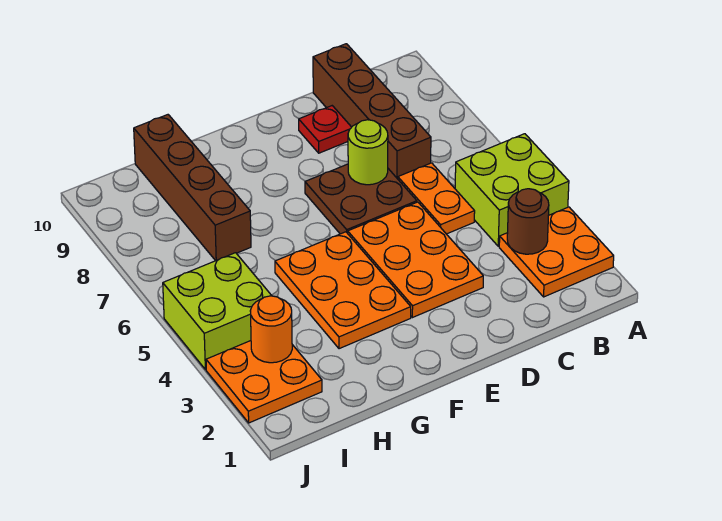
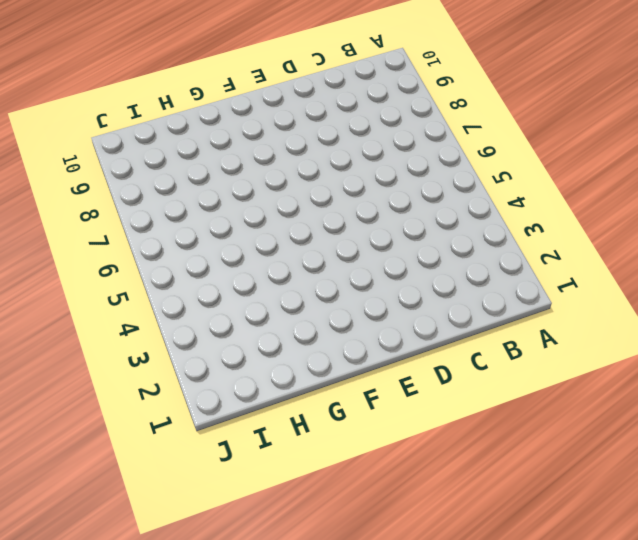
none -> orange plate A2:B3 level 1
none -> lime brick A4:B5 level 1
none -> orange plate C5:C6 level 1

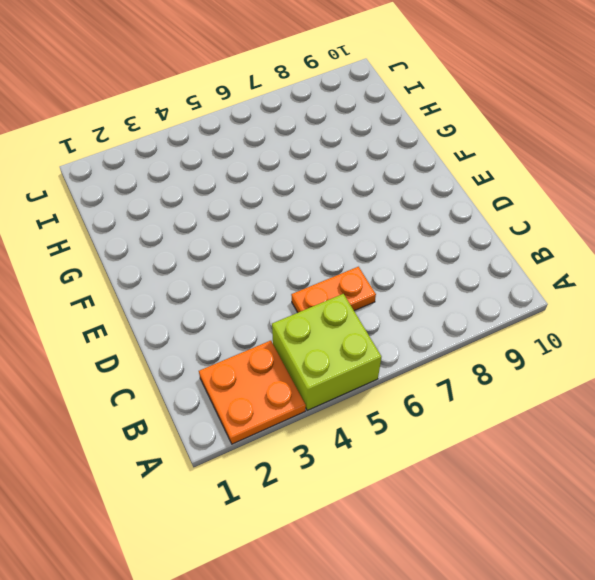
none -> brown brick C7:C10 level 1
none -> orange plate D3:E5 level 1
none -> brown plate D6:E7 level 1

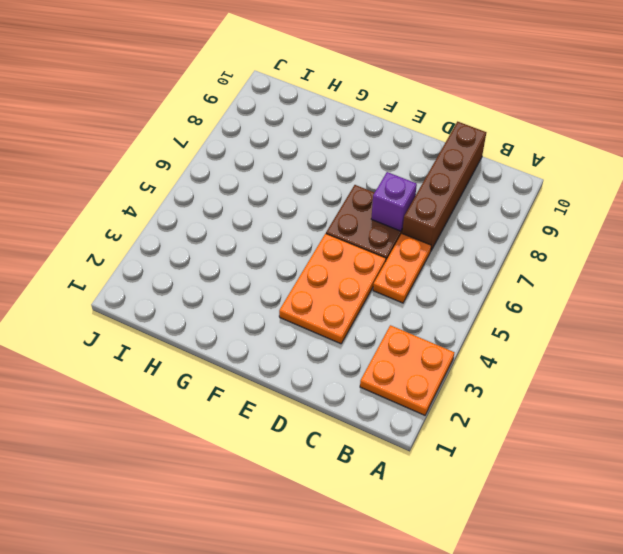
purple brick D7 level 2 -> lime round brick D7 level 2
none -> lime brick A4:B5 level 1
none -> red plate D9 level 1
none -> orange plate F3:G5 level 1

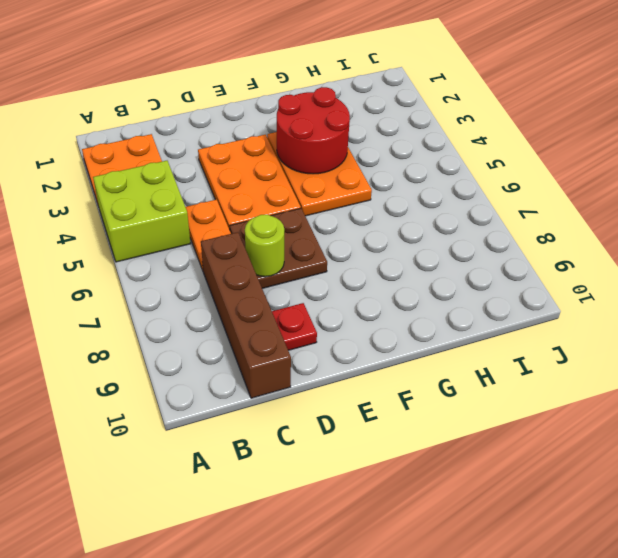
red round brick F3:G4 level 2 -> none
none -> brown brick H7:H10 level 1
none -> orange plate I2:J3 level 1
none -> lime brick I4:J5 level 1

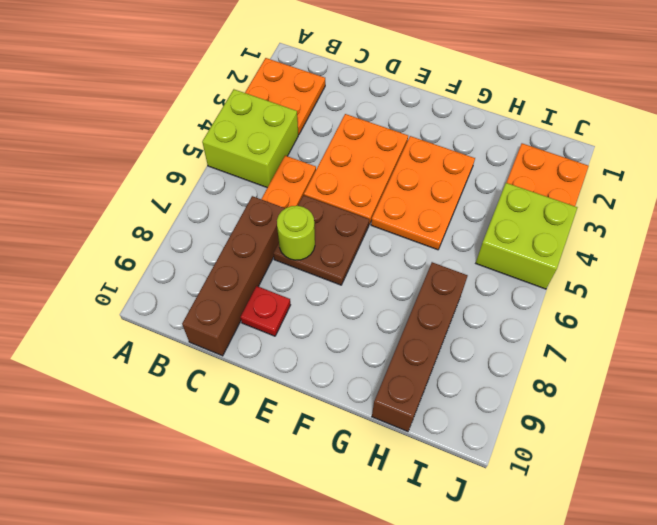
none -> brown round brick B3 level 2
none -> orange round brick I3 level 2

